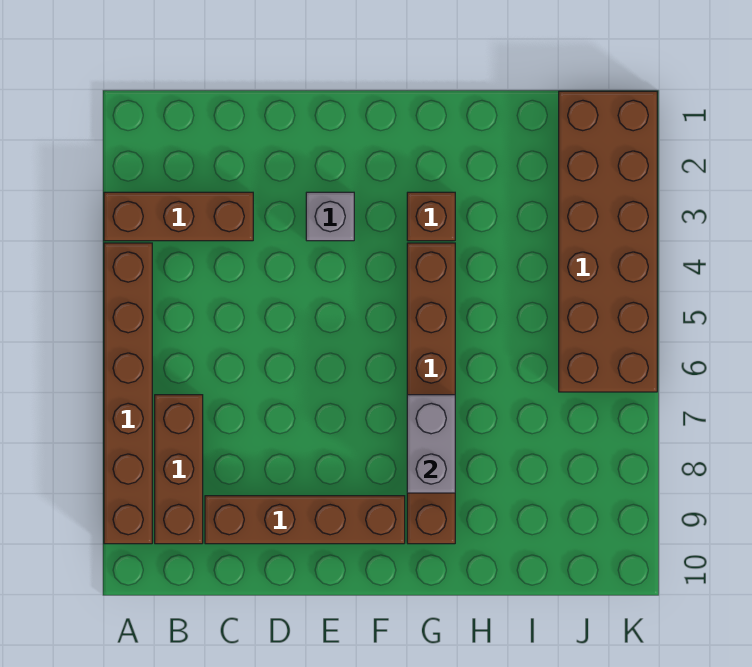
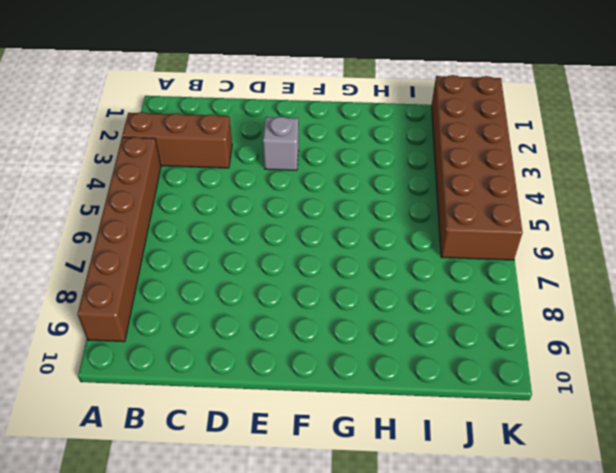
none -> brown brick B7:B9 level 1
none -> brown brick C9:F9 level 1

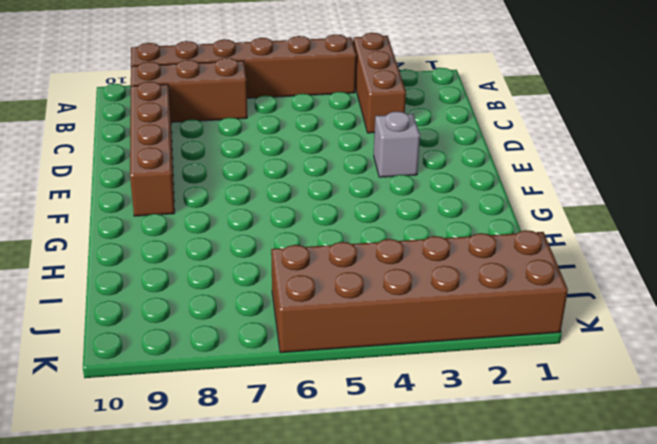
none -> brown brick G3 level 1
none -> brown brick G4:G9 level 1

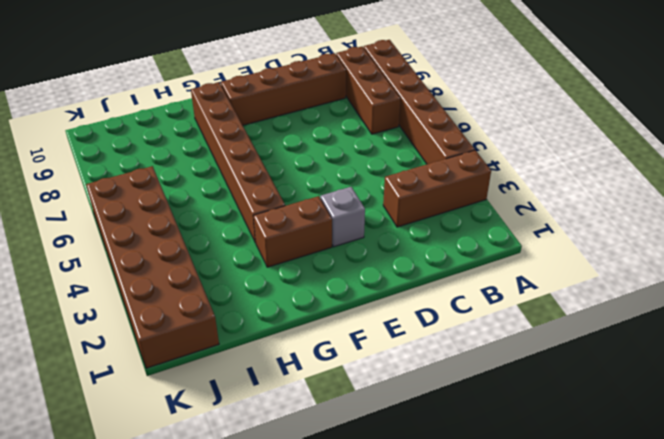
brown brick F3:G3 level 1 -> brown brick G3 level 1
none -> grey brick G7:G8 level 2

